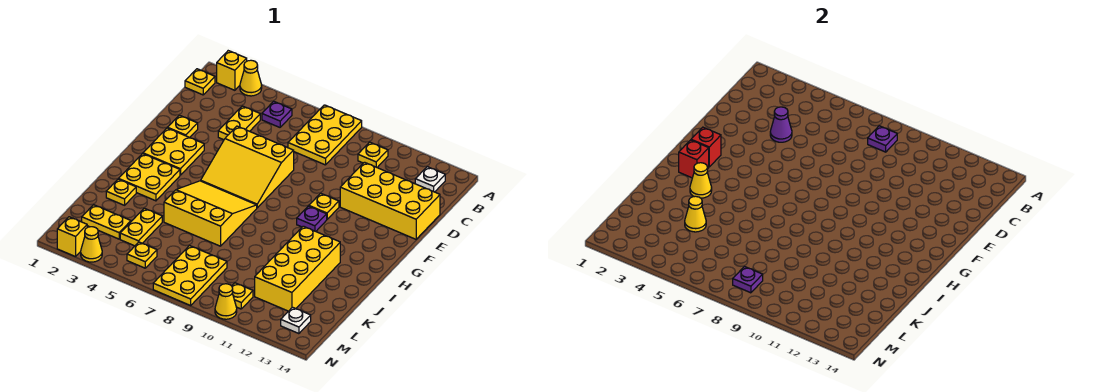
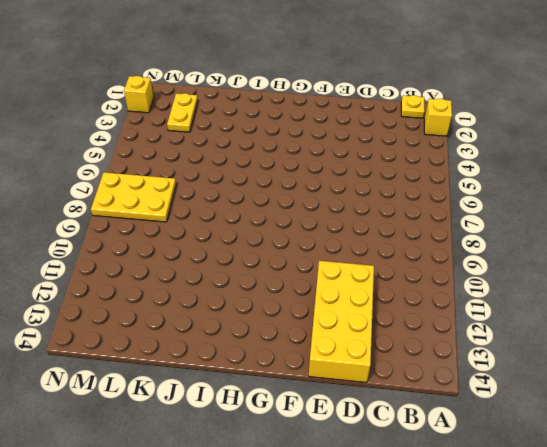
none -> yellow cone A3 level 1
none -> yellow plate A7:C8 level 1
none -> purple plate B5 level 1
none -> yellow plate B10 level 1

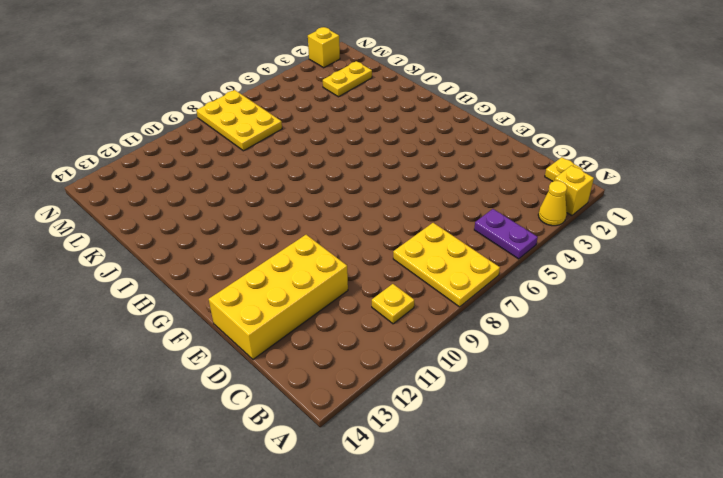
purple plate A5:B5 level 1 -> purple plate B5 level 1
none -> white plate B13 level 1
none -> yellow plate C4:D4 level 1
none -> yellow plate E2 level 1
none -> yellow slope E5:G7 level 1 top E

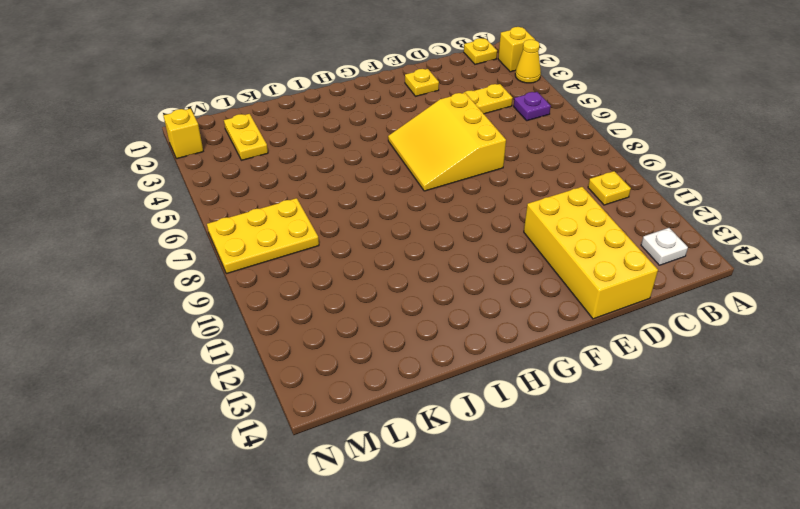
none -> yellow plate A7:C8 level 1
none -> yellow plate F2:G3 level 1
none -> yellow plate F10 level 1
none -> purple plate G10 level 1

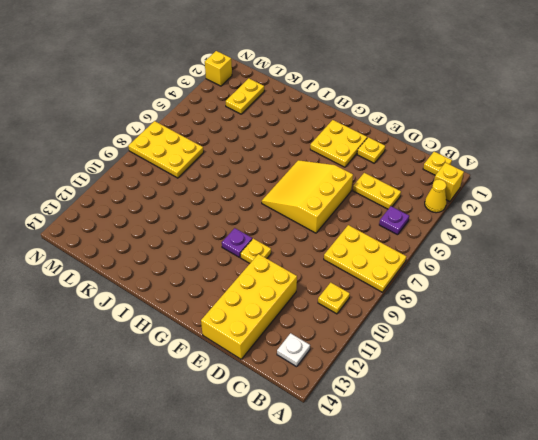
none -> yellow plate H2:I3 level 1
none -> yellow slope H5:J7 level 1 top J
none -> yellow brick I11:L12 level 1
none -> yellow plate J2 level 1

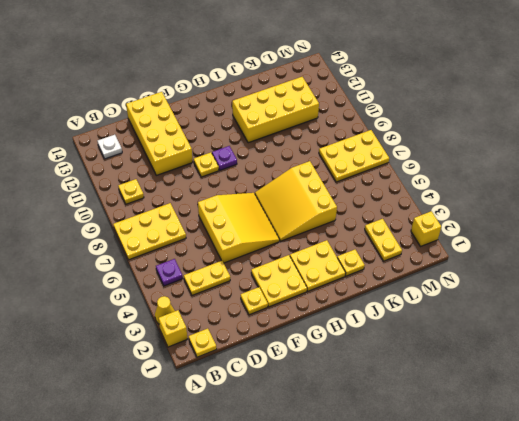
none -> yellow plate K4:L4 level 1
none -> yellow plate M5 level 1
none -> yellow plate M10 level 1
none -> white plate M13 level 1

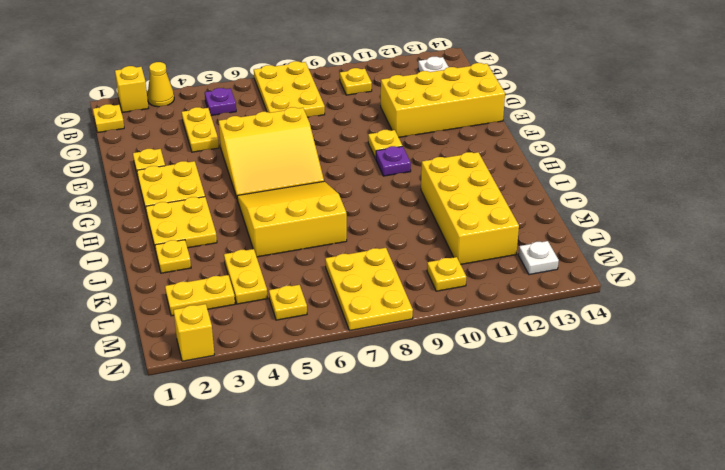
none -> yellow cone N3 level 1
none -> yellow cone N10 level 1
none -> purple plate B8 level 2
none -> purple cone D4 level 2

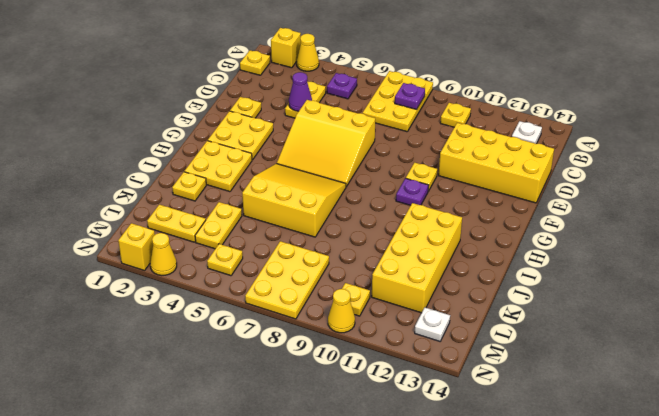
none -> red brick G2 level 2
none -> red brick H2 level 2
none -> yellow cone I3 level 2
none -> yellow cone K4 level 2

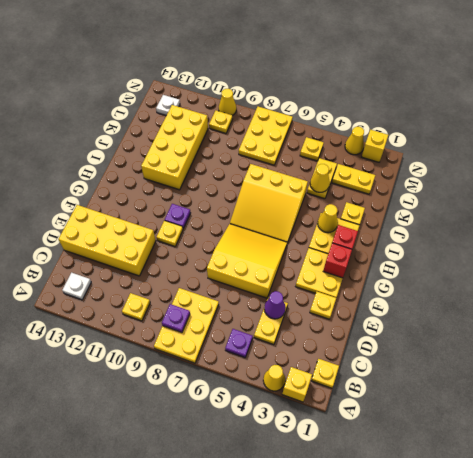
none -> purple plate M8 level 2

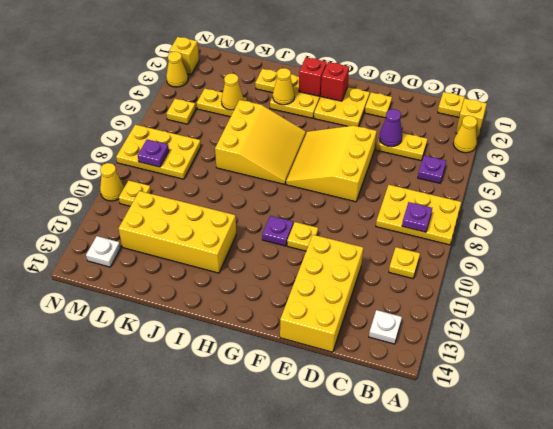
none -> yellow plate L2:L3 level 1

